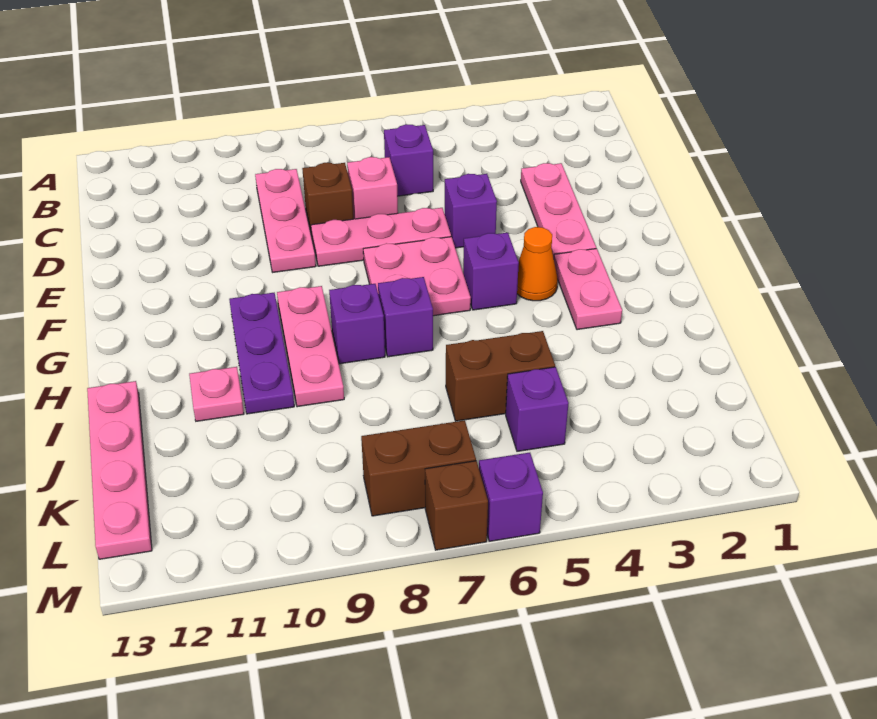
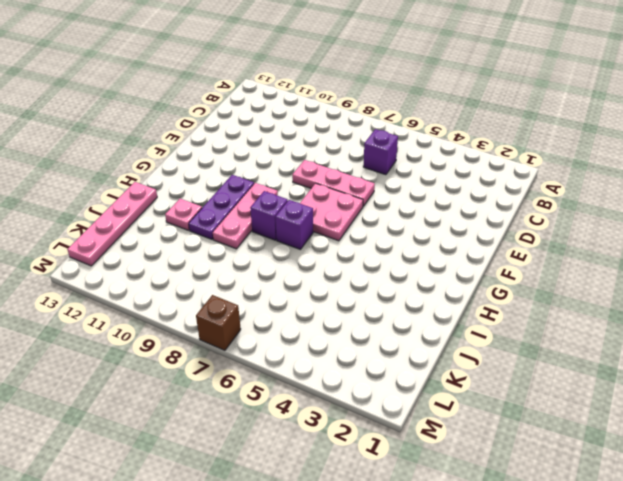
none -> pink plate C9:E9 level 1
none -> pink plate D3:F3 level 1
none -> pink brick D7 level 1

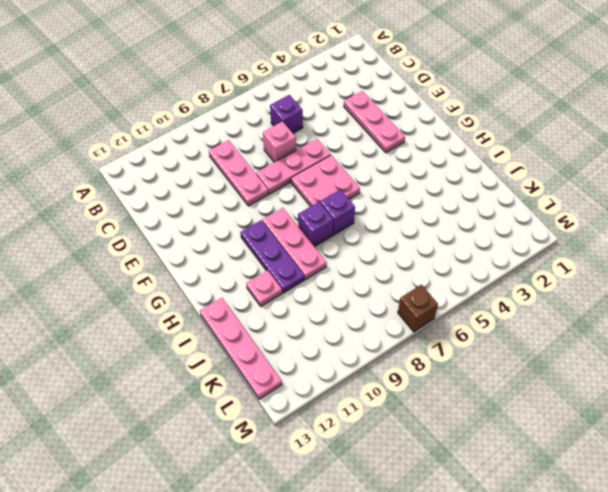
none -> brown brick D8 level 1
none -> purple brick E5 level 1
none -> pink plate G3:H3 level 1

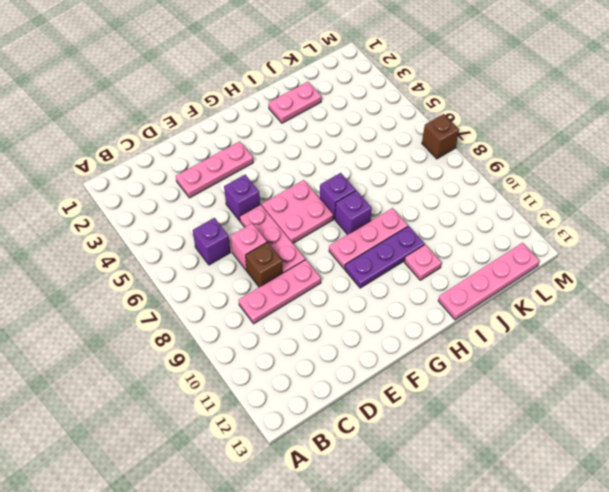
pink plate I2:J2 level 1 -> pink plate G3:H3 level 1
none -> orange cone G4 level 1
none -> purple brick G5 level 1
none -> brown brick J5:J6 level 1

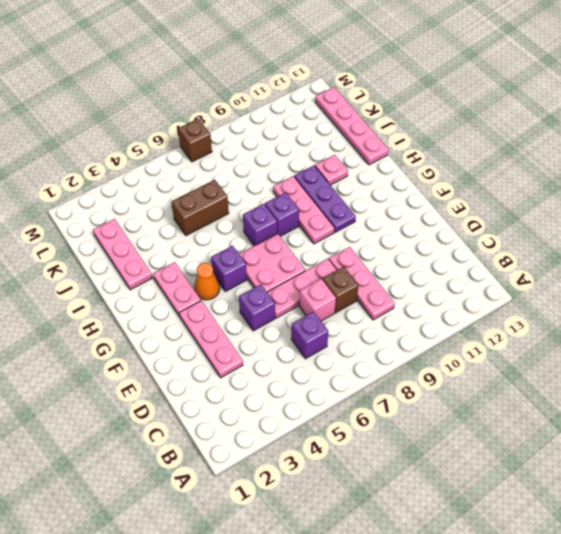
pink plate I2:K2 level 1 -> none
none -> purple brick K5 level 1
none -> brown brick L7:L8 level 1
none -> purple brick M6 level 1

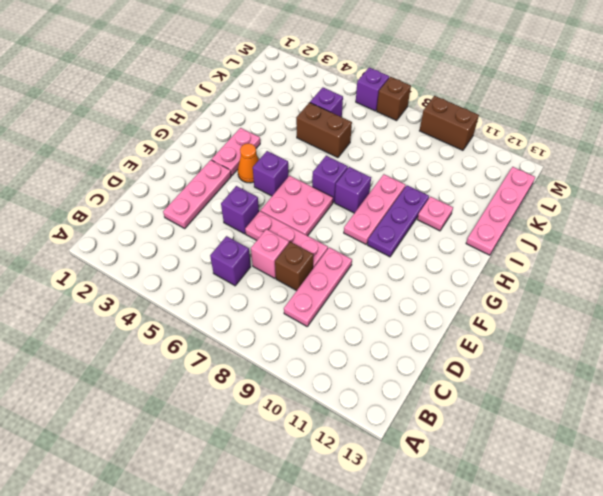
brown brick M9:M10 level 1 -> brown brick L7:L8 level 1

